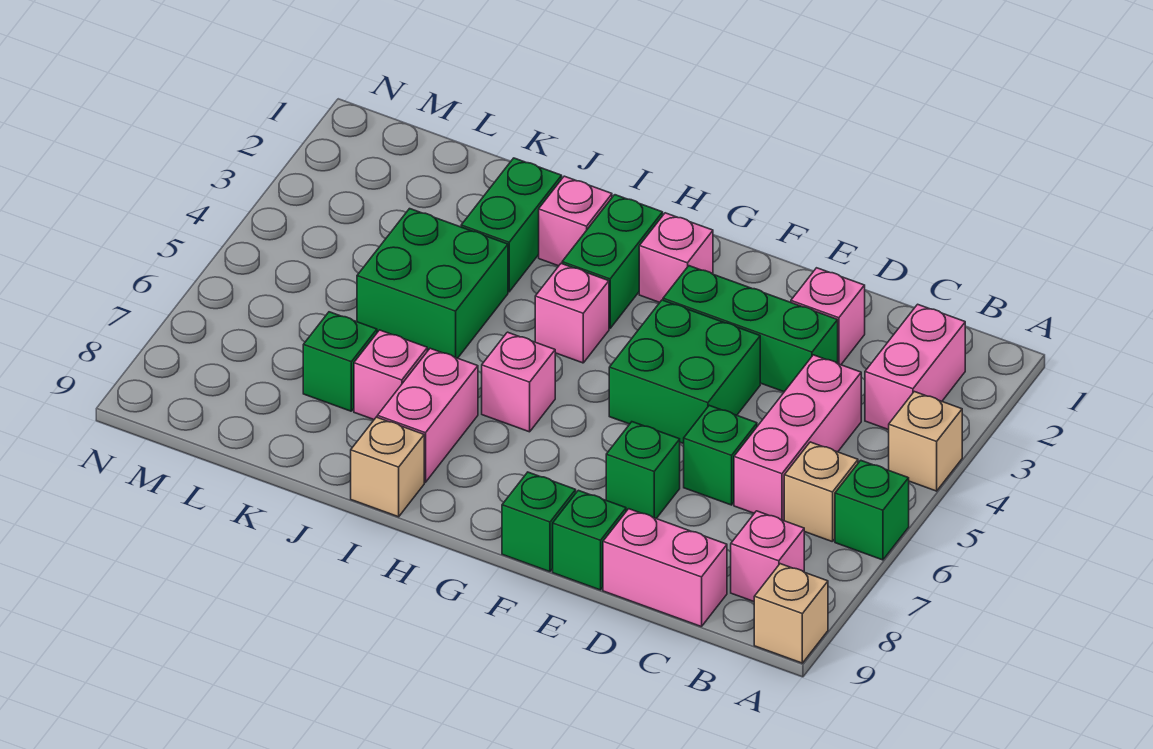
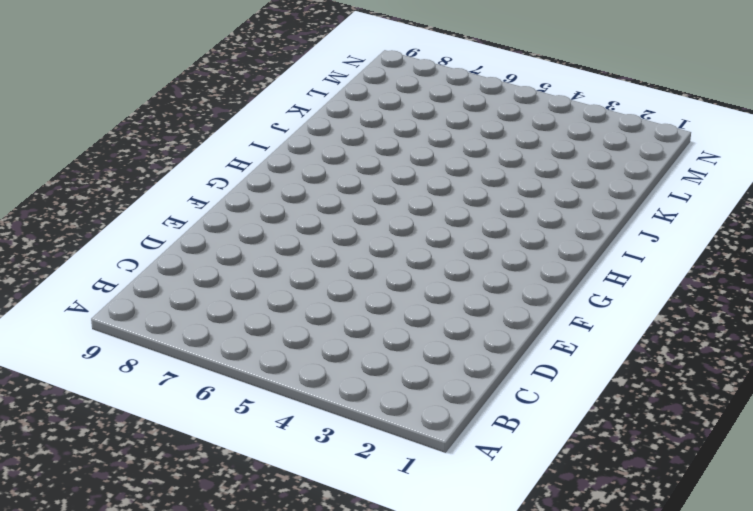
none -> tan brick A4 level 1
none -> green brick A6 level 1
none -> tan brick A9 level 1

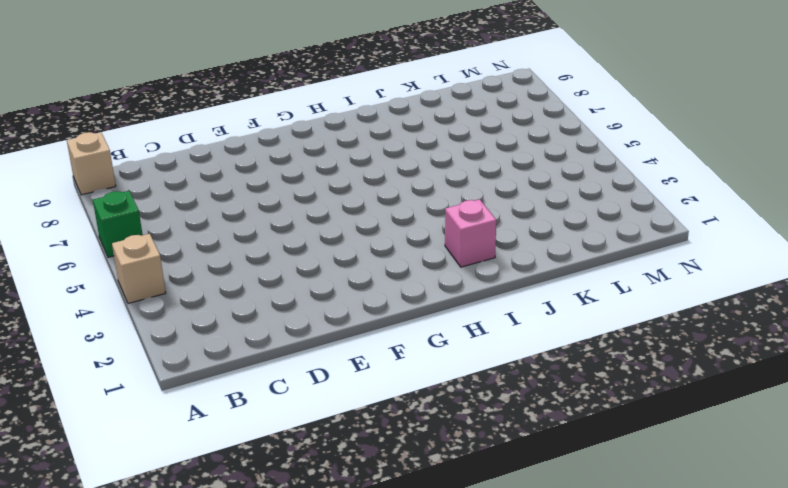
none -> pink brick B2:B3 level 1
none -> tan brick B6 level 1
none -> pink brick B8 level 1

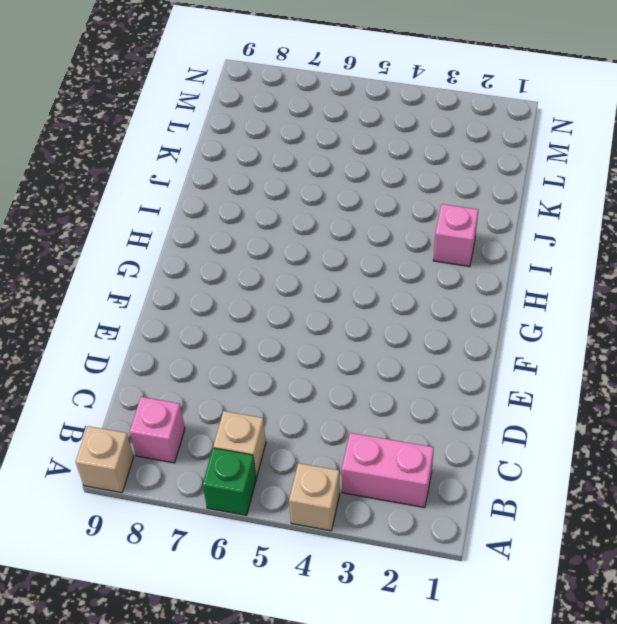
none -> pink brick C4:C6 level 1
none -> pink brick C9:D9 level 1
none -> pink brick D2 level 1

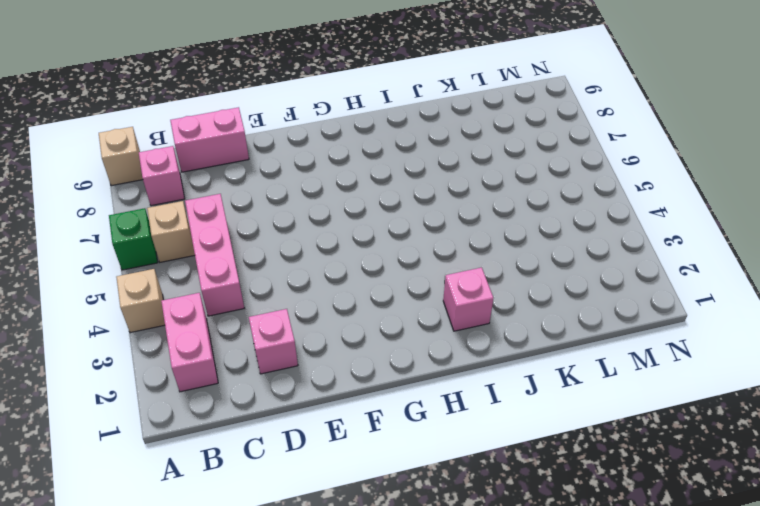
none -> green brick D3:F3 level 1
none -> green brick D6 level 1
none -> green brick E4:F5 level 1

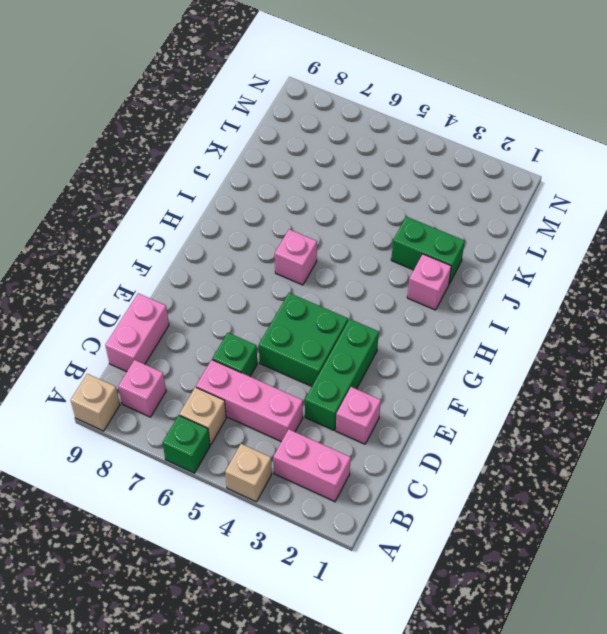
none -> green brick E7 level 1
none -> green brick E9 level 1
none -> green brick F9 level 1

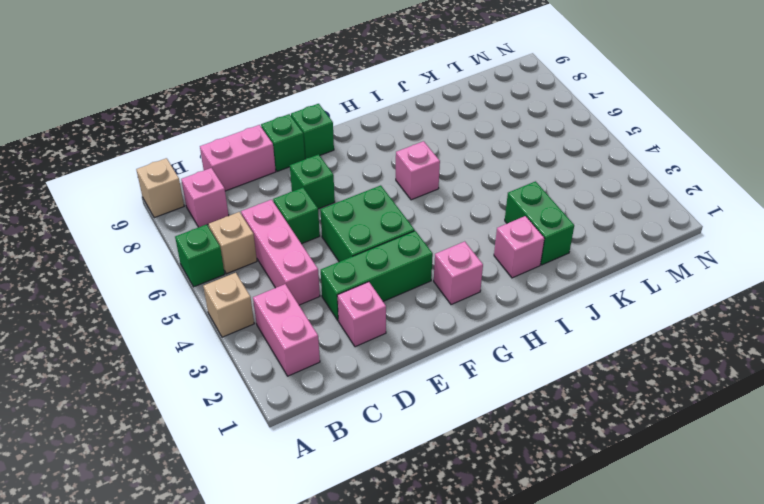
none -> green brick H2:H3 level 1
none -> pink brick H4 level 1
none -> pink brick I7:I8 level 1

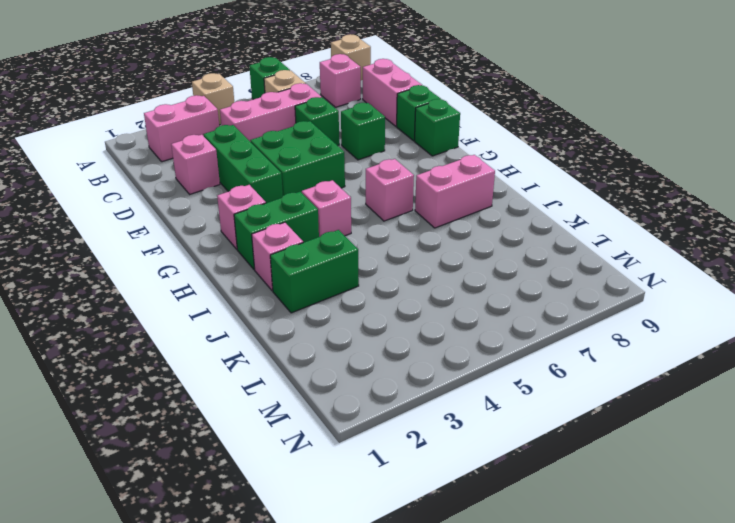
none -> tan brick I9 level 1
none -> green brick J4:K5 level 1
none -> pink brick J7 level 1

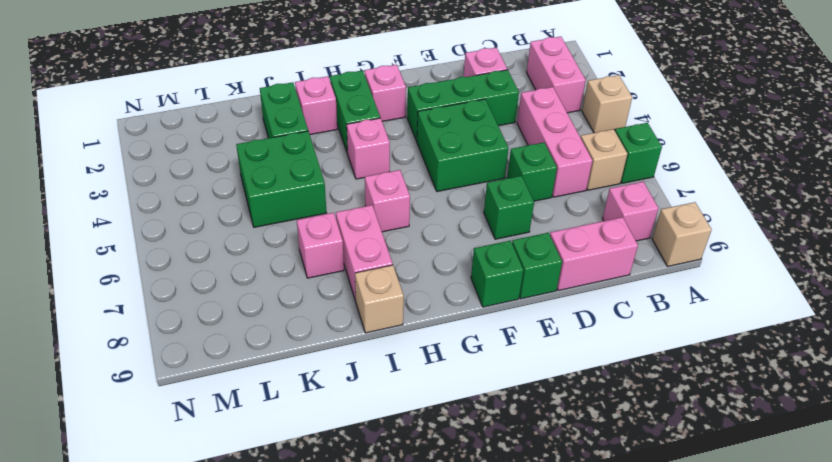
none -> green brick K7 level 1

